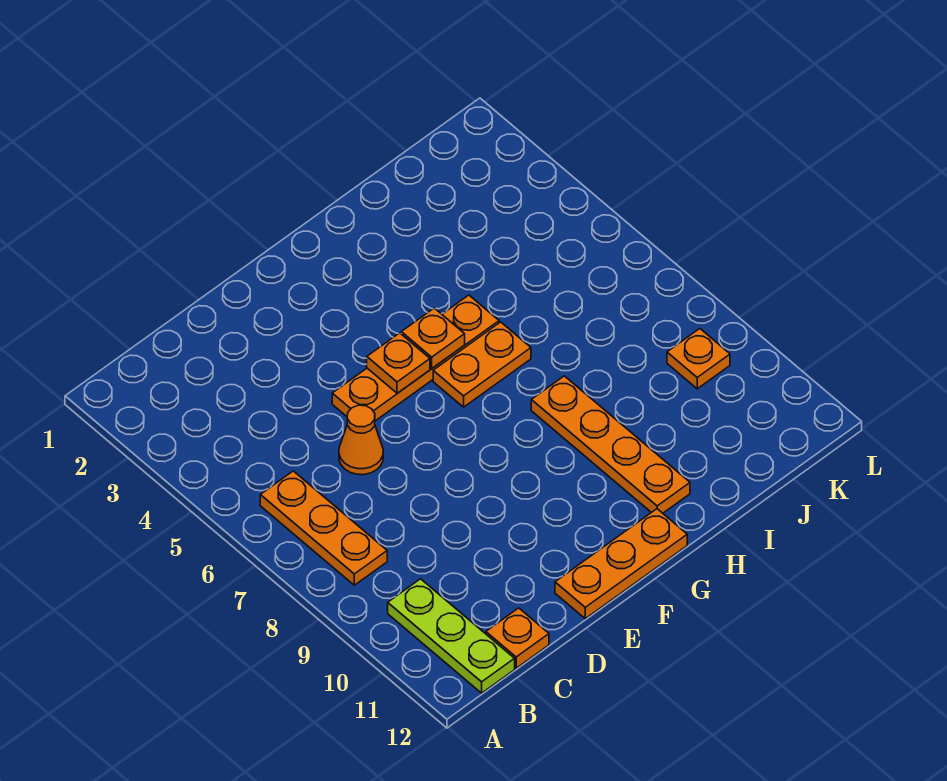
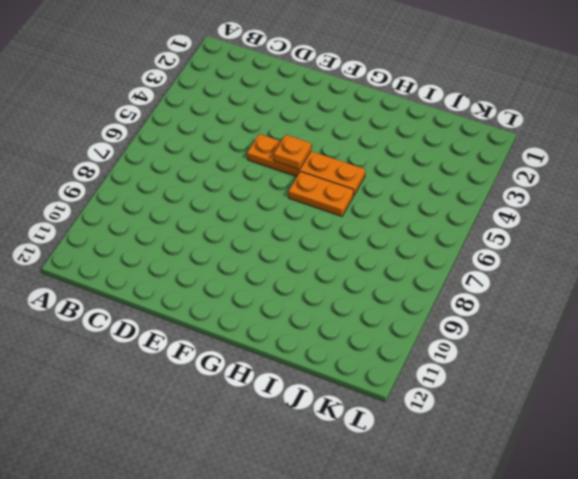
none -> orange plate B6:B8 level 1
none -> lime plate B10:B12 level 1

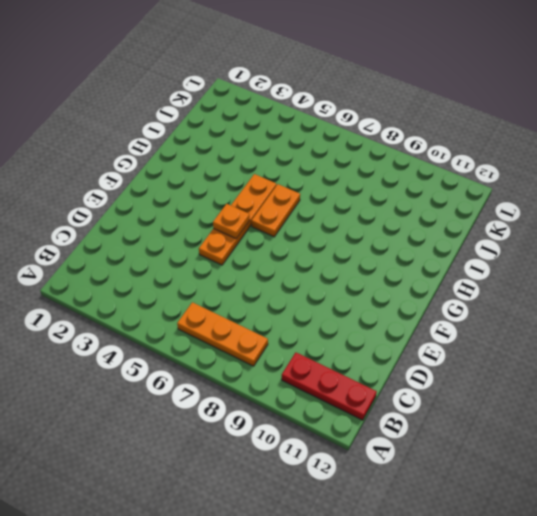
red plate B10:B12 level 1 -> lime plate B10:B12 level 1
none -> orange plate C12 level 1
none -> orange cone D6 level 1

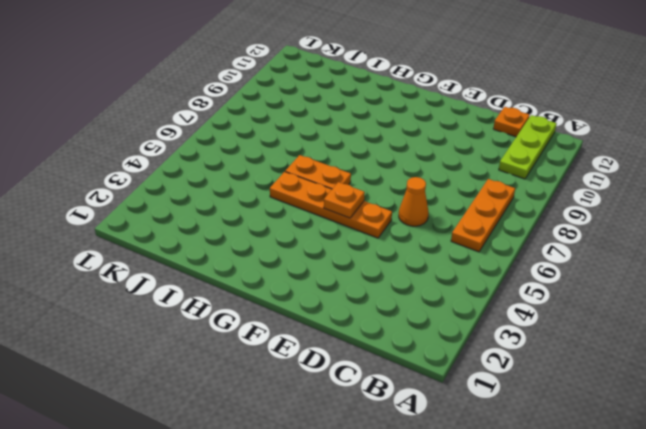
none -> orange plate E12:G12 level 1
none -> orange plate H8:H11 level 1

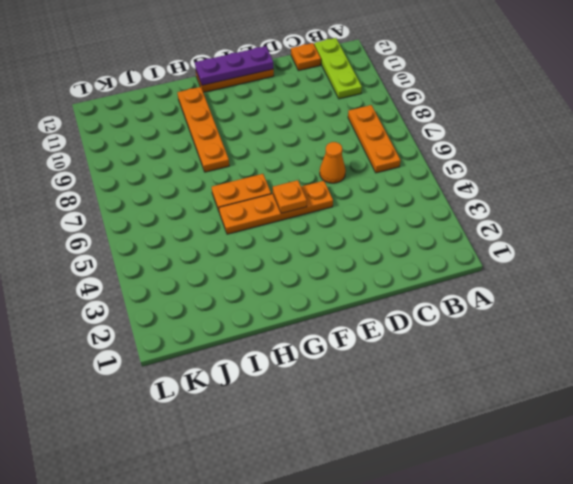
purple plate E12:G12 level 2 -> none
none -> orange plate K9 level 1
none -> orange plate G5 level 2

